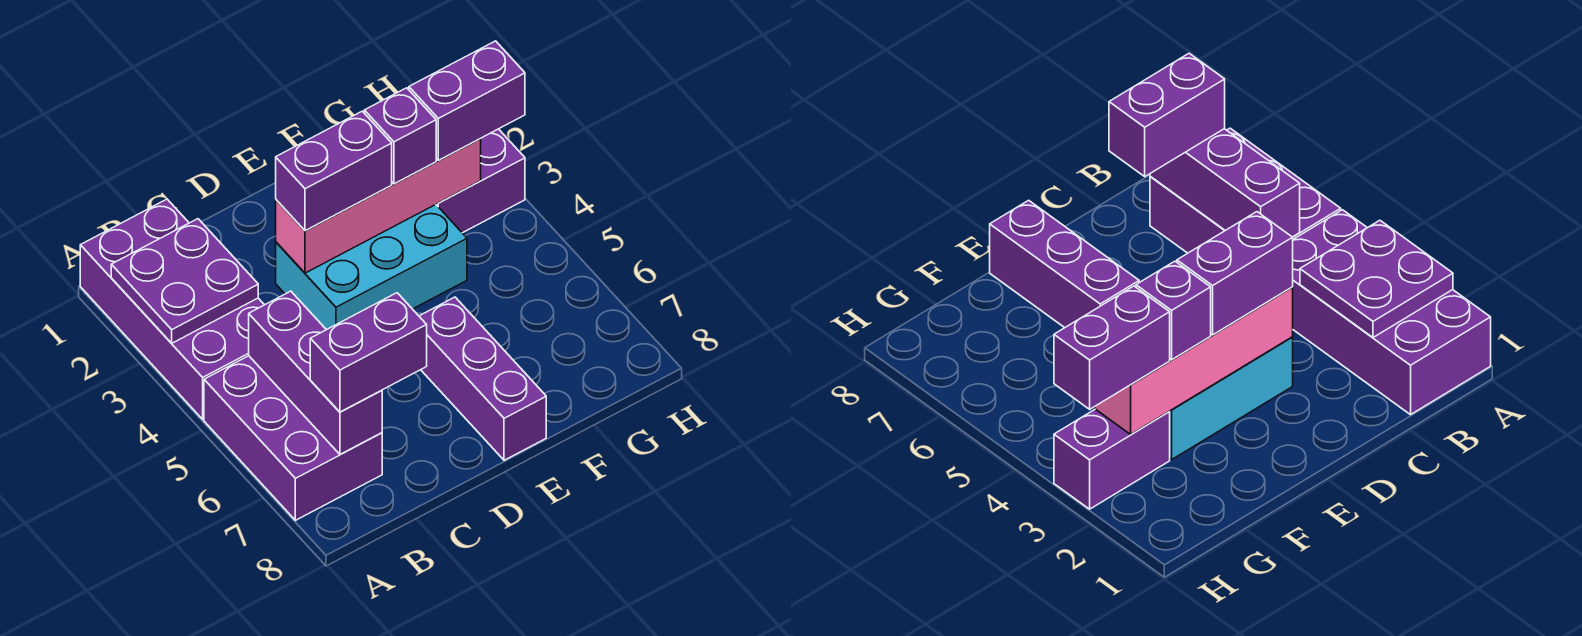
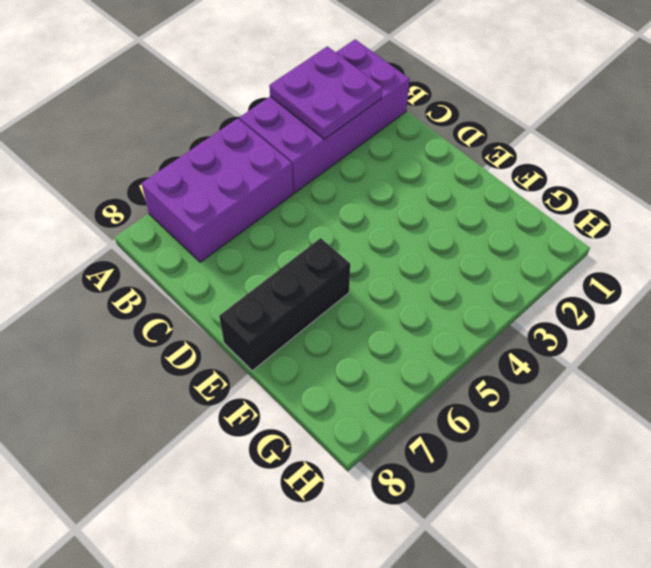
black brick E6:E8 level 1 -> purple brick E6:E8 level 1
none -> cyan brick D3:F4 level 1
none -> purple brick G3:H3 level 1
none -> purple brick B5:B7 level 2

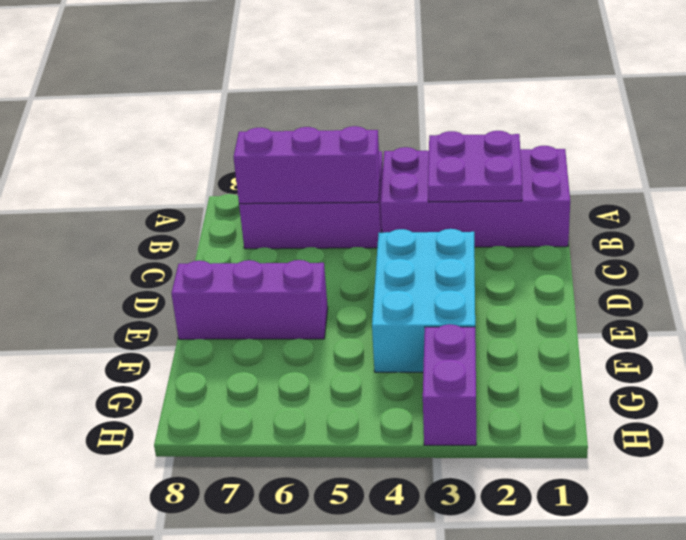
none -> pink brick D3:G3 level 2
none -> purple brick B7:C7 level 3
none -> purple brick D3:E3 level 3

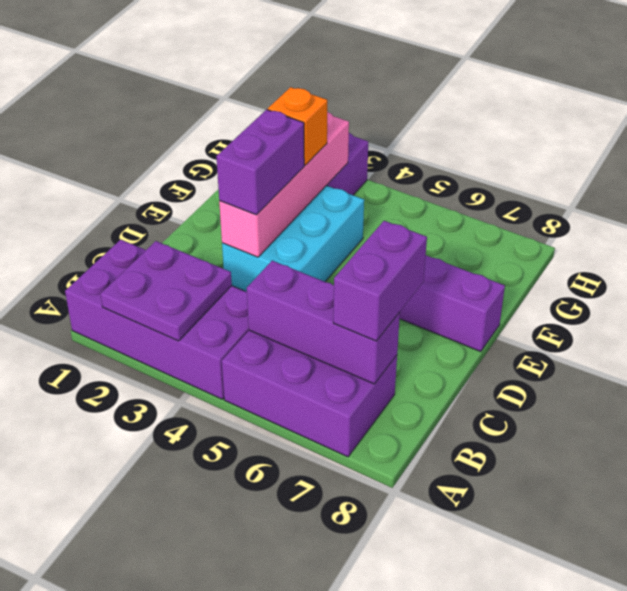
orange brick F3 level 3 -> purple brick F3 level 3
none -> purple brick G3:H3 level 3

